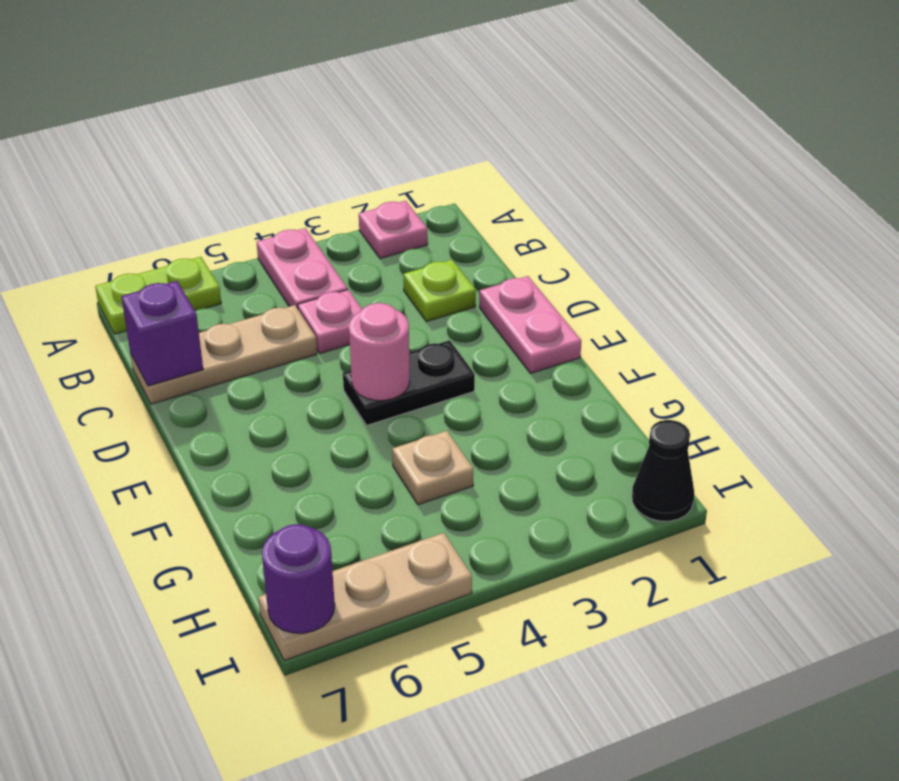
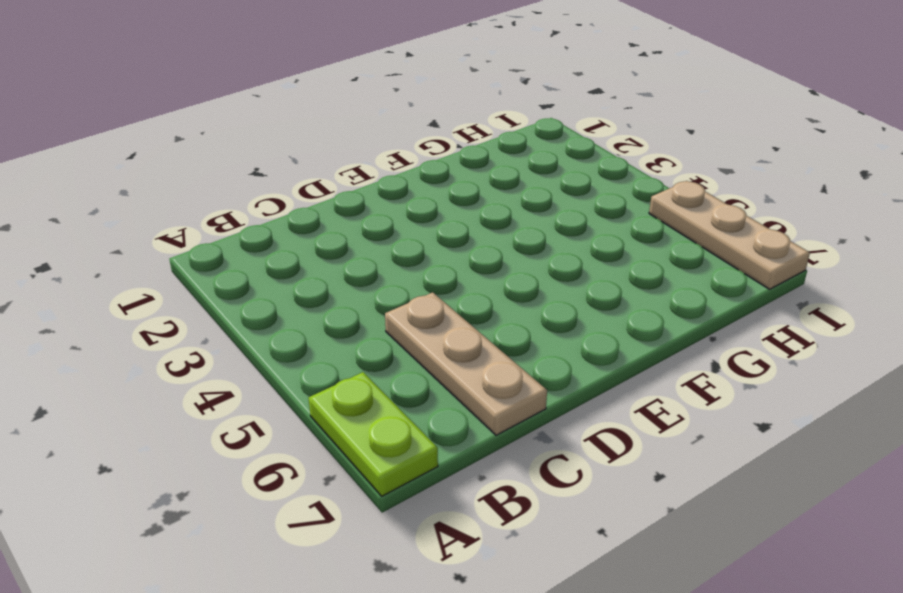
none -> pink plate A2 level 1
none -> pink plate A4:B4 level 1
none -> lime plate C2 level 1

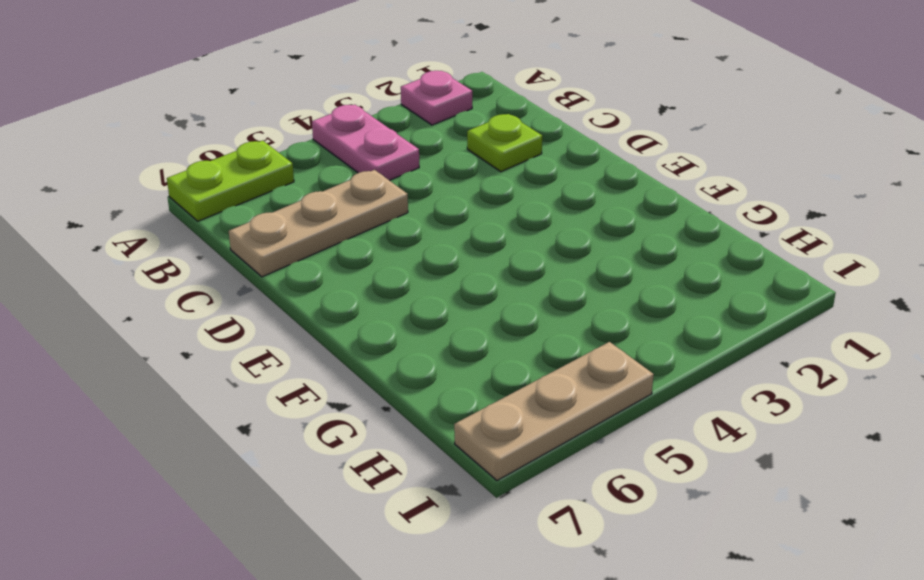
none -> pink plate C4 level 1
none -> pink plate D1:E1 level 1
none -> black plate E3:E4 level 1

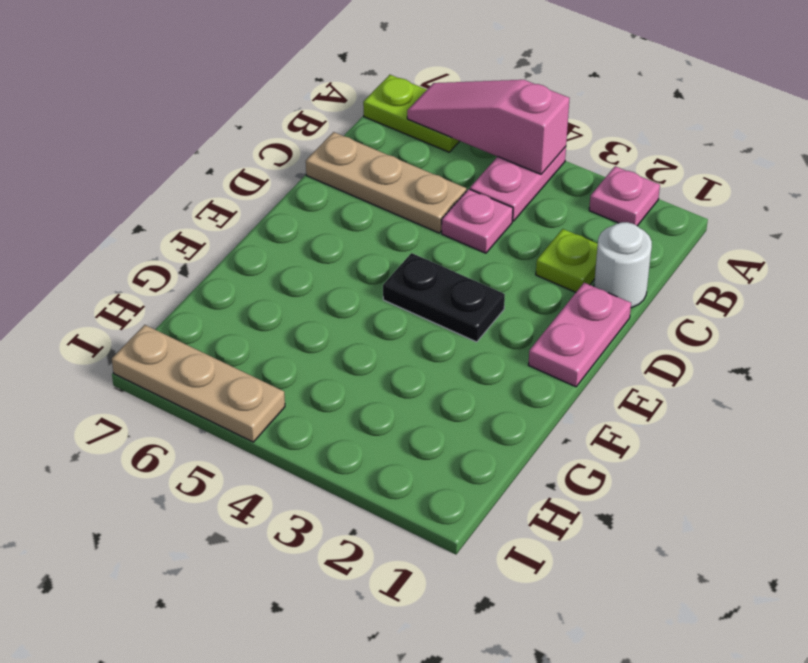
pink slope A4:A6 level 2 top 4 -> none
white round brick C1 level 1 -> none
none -> tan plate G4 level 1
none -> black cone I1 level 1
none -> purple brick C7 level 2

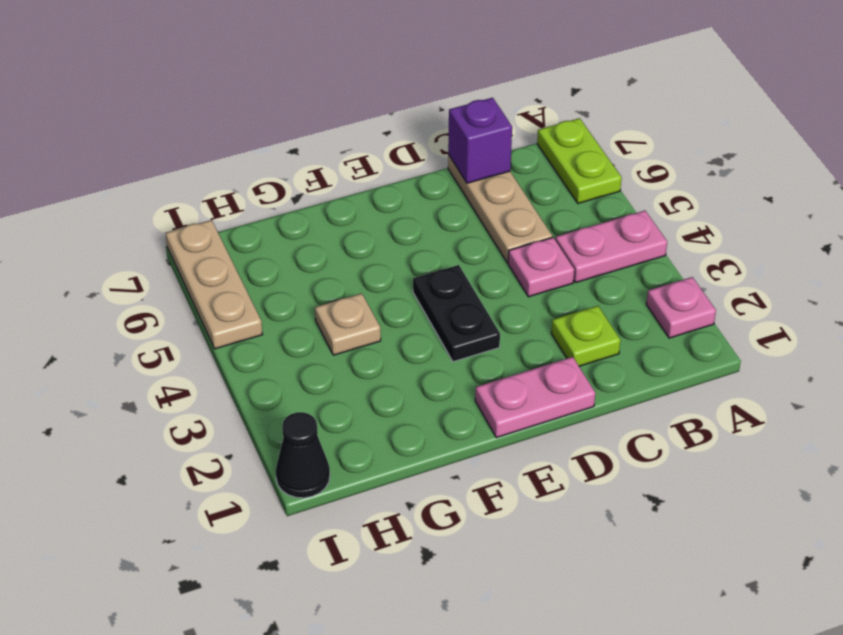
none -> pink round brick E4 level 2
none -> purple round brick I7 level 2

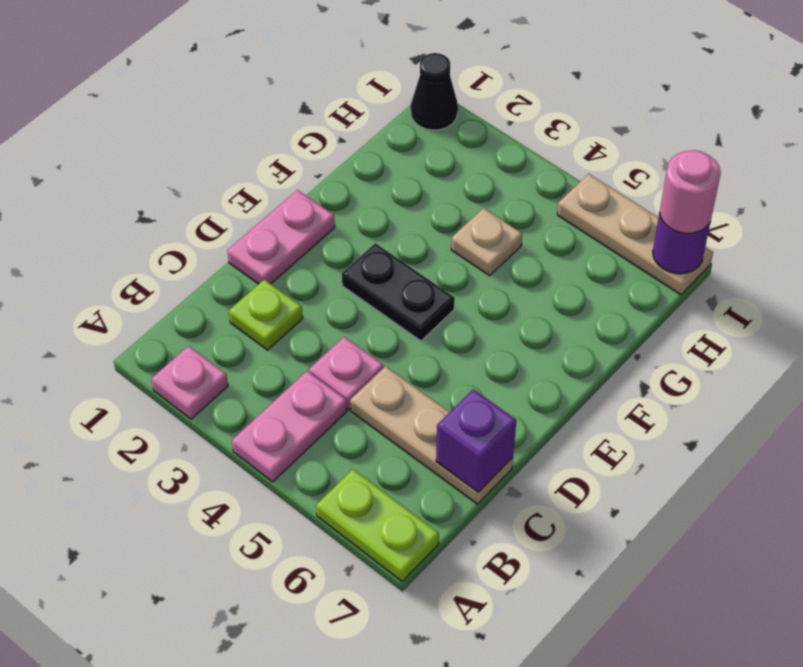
pink round brick I7 level 3 -> pink round brick E4 level 2

